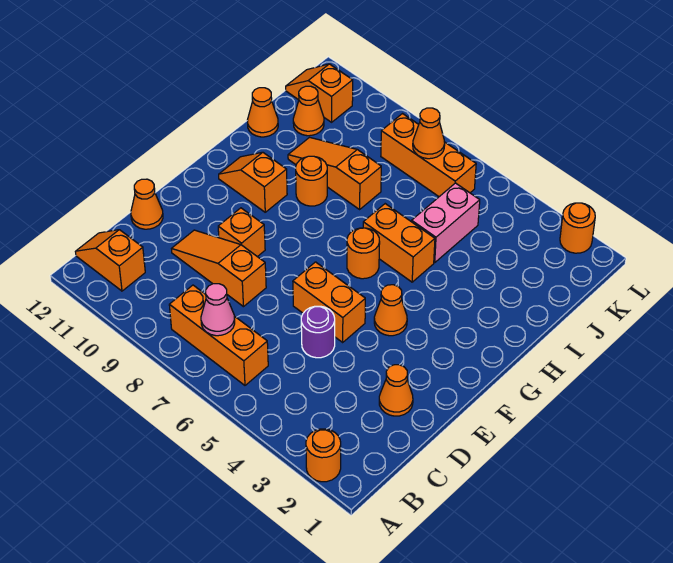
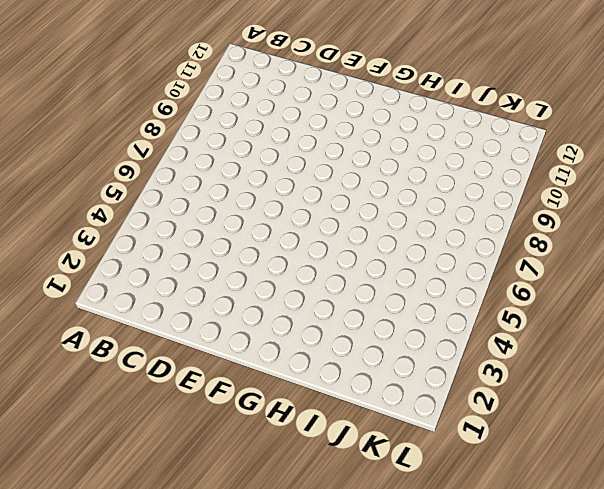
none -> orange round brick A2 level 1
none -> orange brick B6:B8 level 1
none -> orange slope B11:B12 level 1 top 11

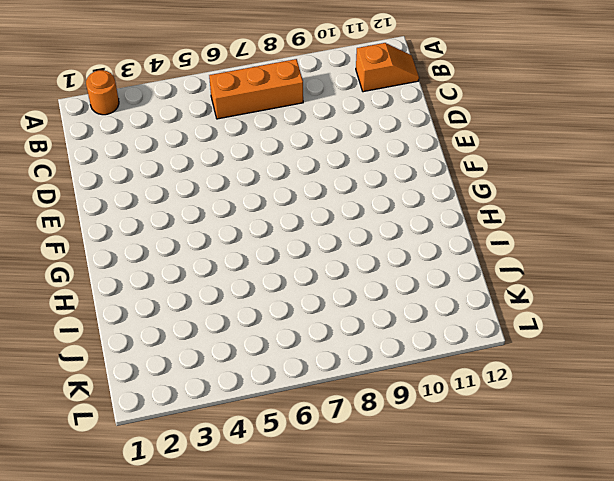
none -> orange cone D2 level 1
none -> purple round brick D5 level 1
none -> orange slope D8:D10 level 1 top 8

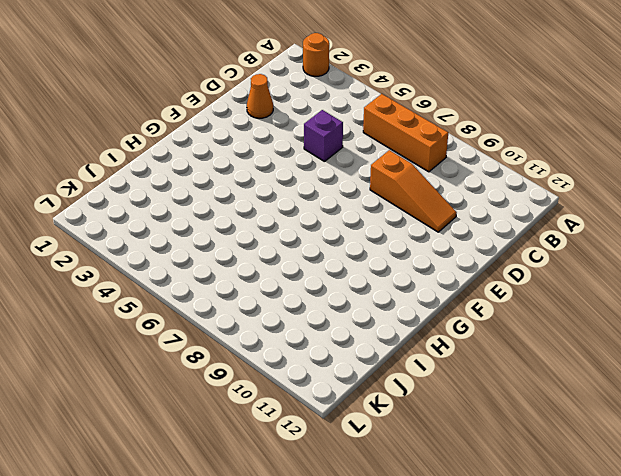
purple brick D5 level 1 -> purple round brick D5 level 1
none -> orange slope B11:B12 level 1 top 11
none -> orange cone D12 level 1
none -> orange brick E5:E6 level 1

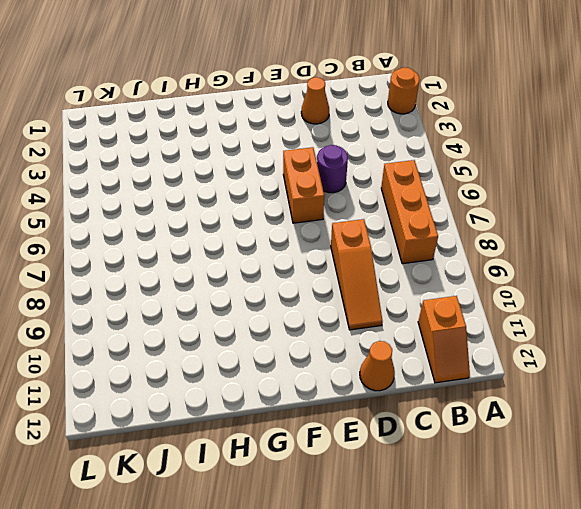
none -> orange brick E9 level 1
none -> orange cone F4 level 1
none -> orange round brick G6 level 1

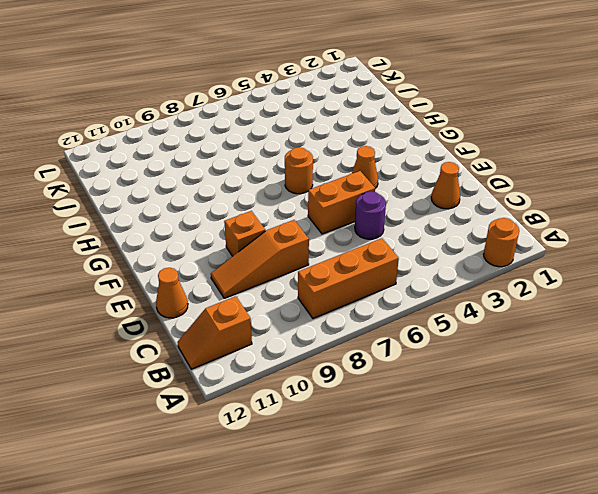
none -> orange slope G10:G11 level 1 top 10
none -> orange brick H5:H6 level 1
none -> orange round brick H9 level 1

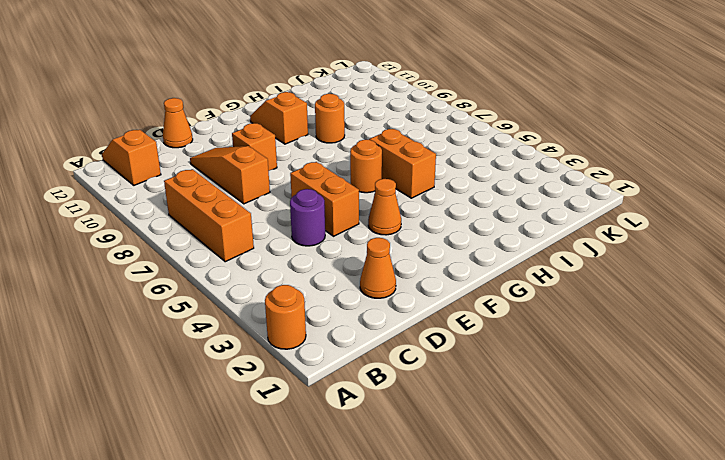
none -> pink brick I5:J5 level 1
none -> orange slope I8:I10 level 1 top 8
none -> orange cone I12 level 1

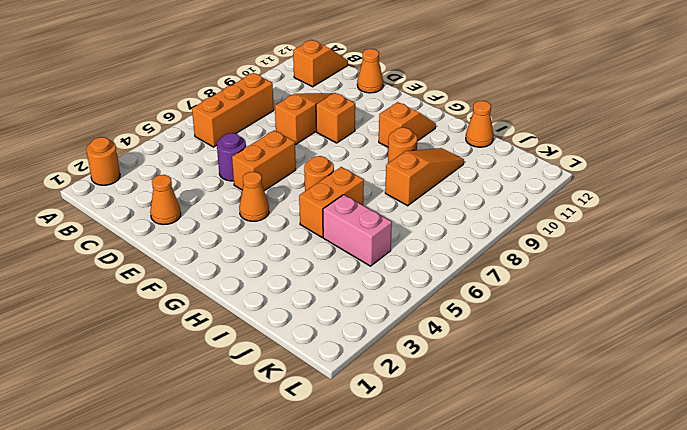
none -> orange cone J11 level 1
none -> orange brick K6:K8 level 1
none -> orange slope K11:K12 level 1 top 11

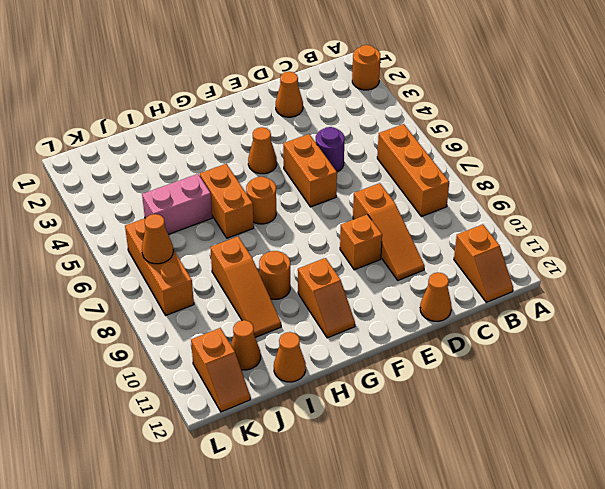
none -> orange round brick L2 level 1
none -> pink cone B7 level 2

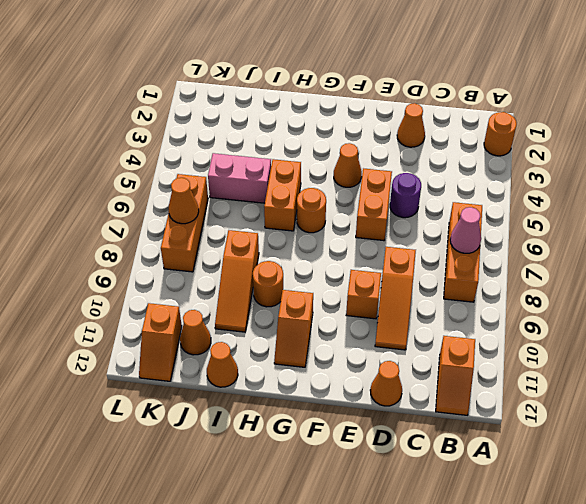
none -> orange round brick L2 level 1

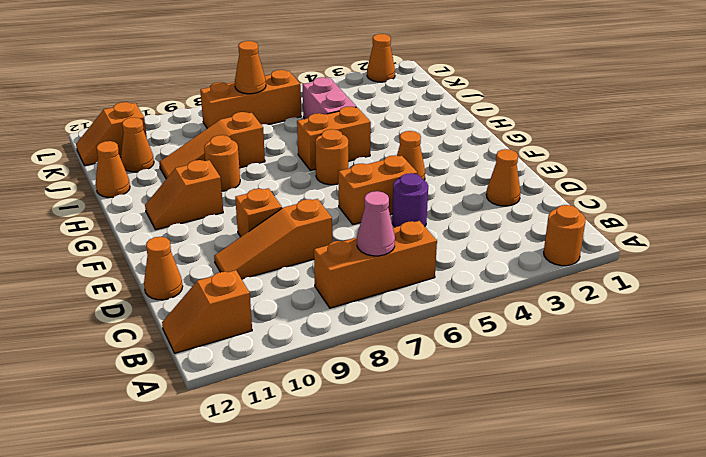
orange cone L2 level 1 -> orange round brick L2 level 1

